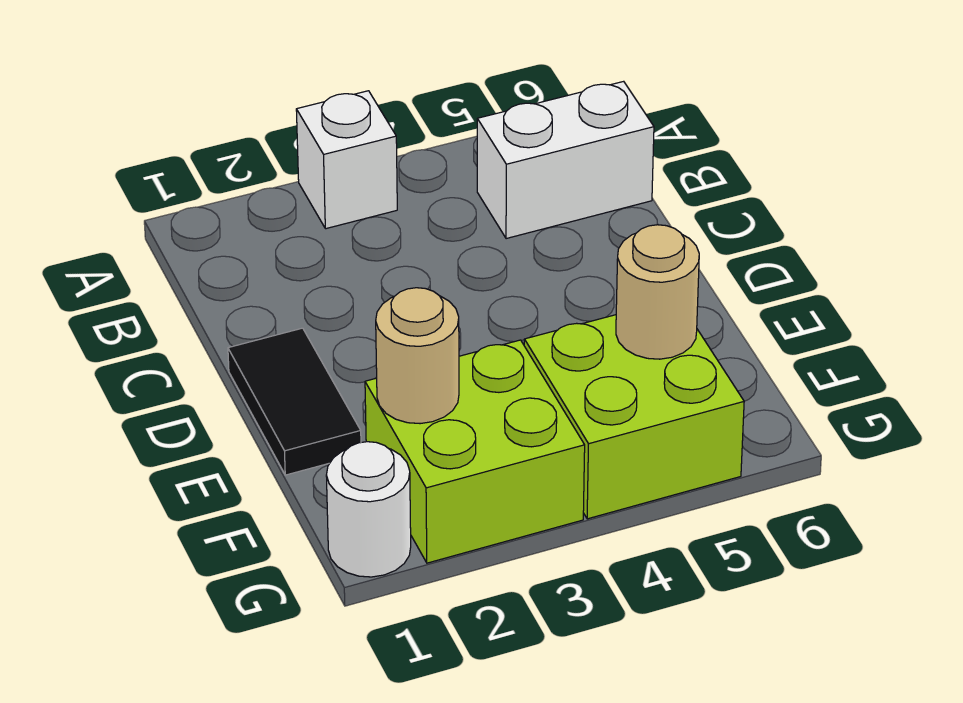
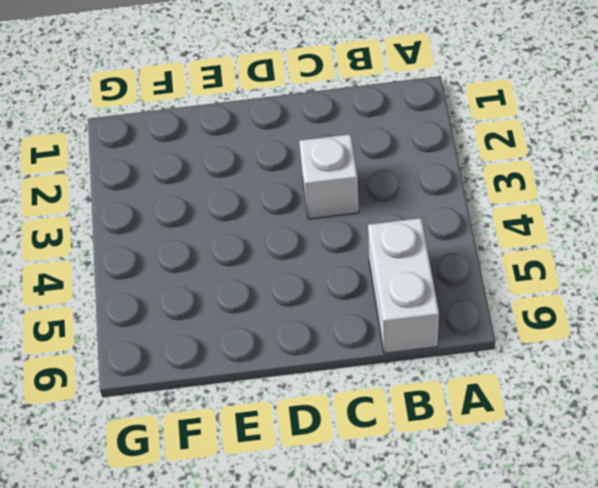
white brick C3 level 1 -> white brick A3 level 1
none -> black tile D1:E1 level 1
none -> lime brick F2:G3 level 1

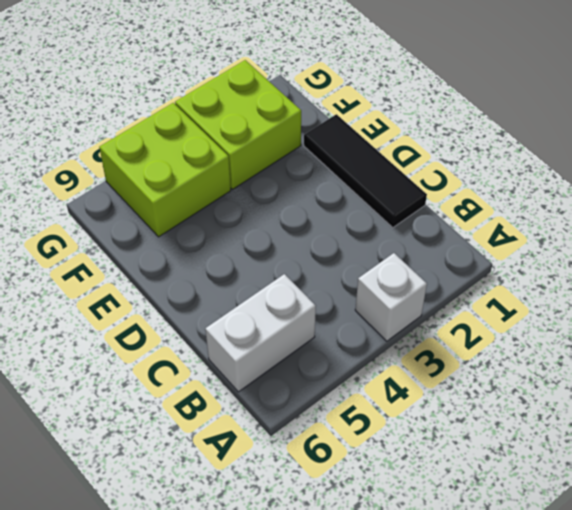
black tile C1:E1 level 1 -> black tile D1:E1 level 1
none -> white round brick G1 level 1
none -> tan round brick F2 level 2

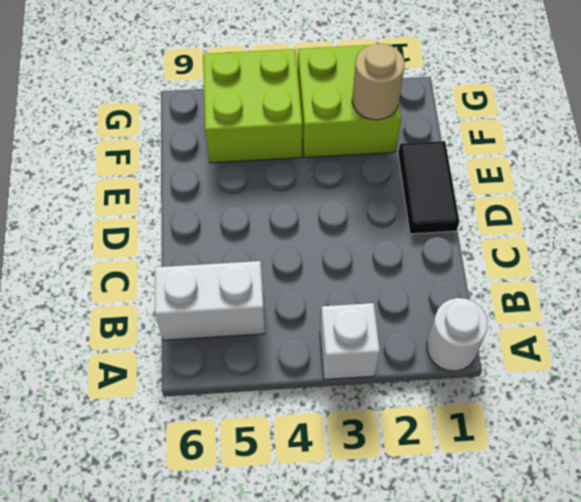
white round brick A1 level 1 -> white round brick G1 level 1
none -> tan round brick F5 level 2

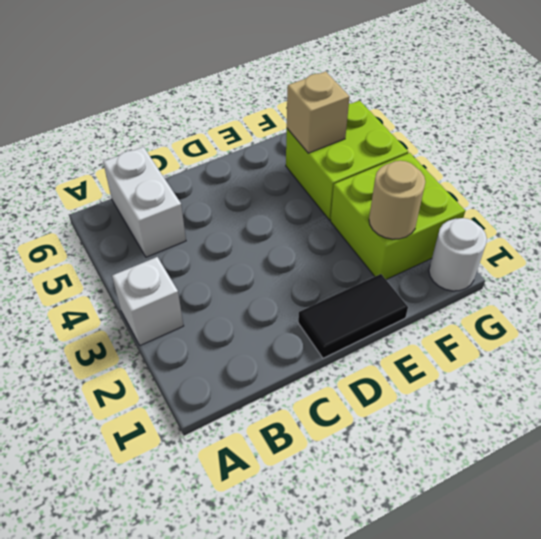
tan brick F5 level 2 -> tan round brick F5 level 2

